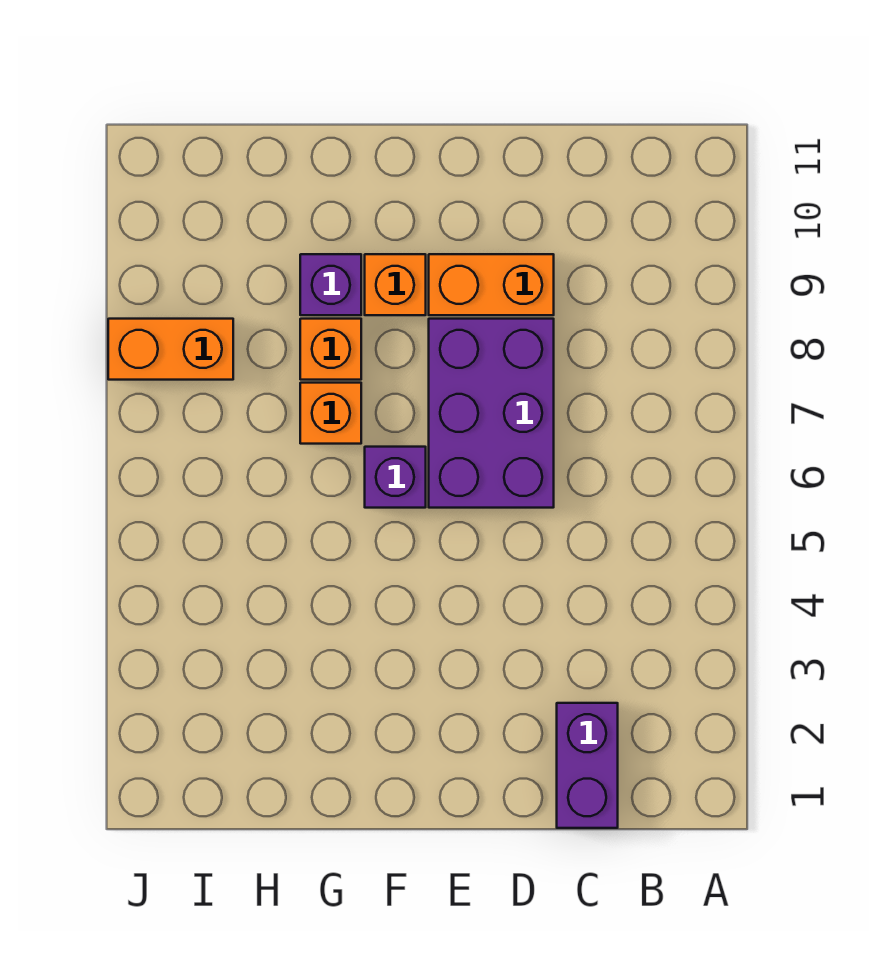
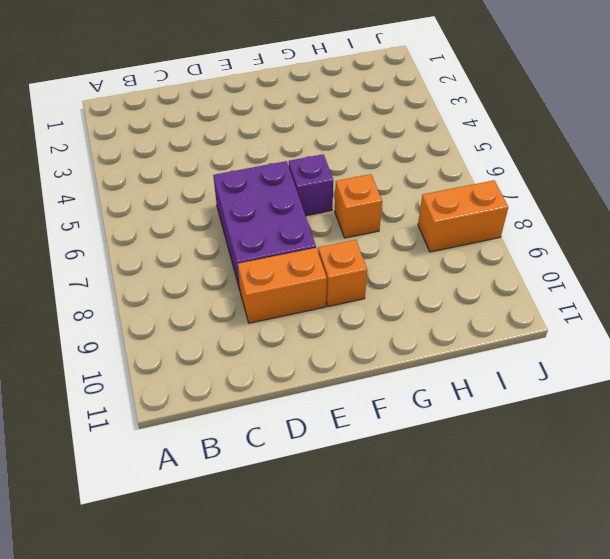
none -> purple brick C1:C2 level 1
none -> orange brick G8 level 1

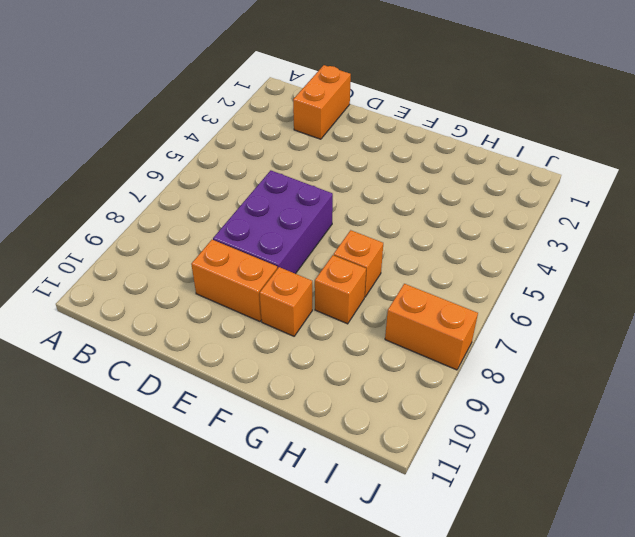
orange brick C1:C2 level 1 -> purple brick C1:C2 level 1
none -> purple brick F6 level 1
none -> purple brick G9 level 1

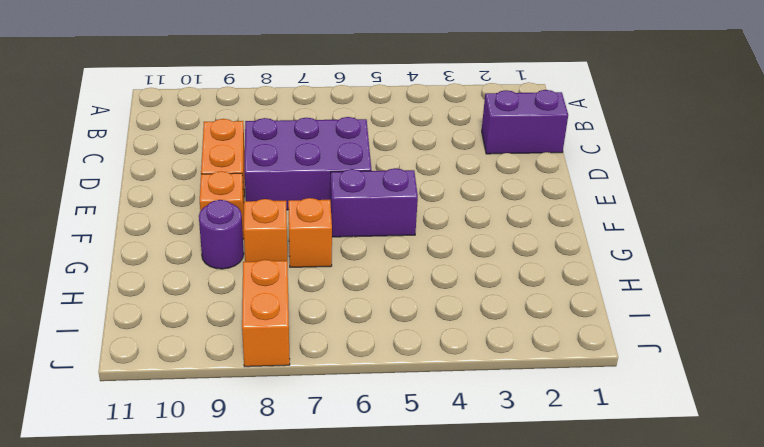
purple brick F5:F6 level 1 -> purple brick F6 level 1
purple round brick G9 level 1 -> purple brick G9 level 1

